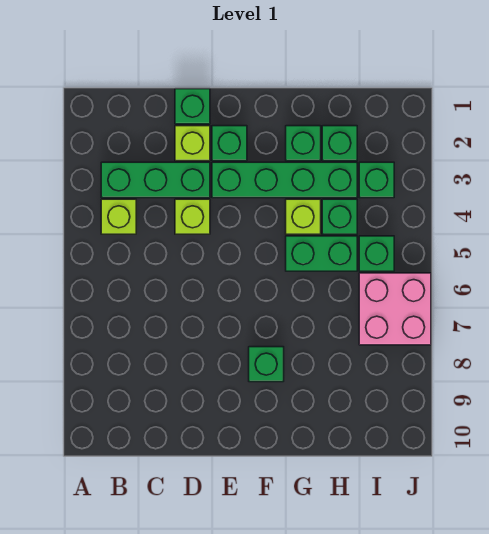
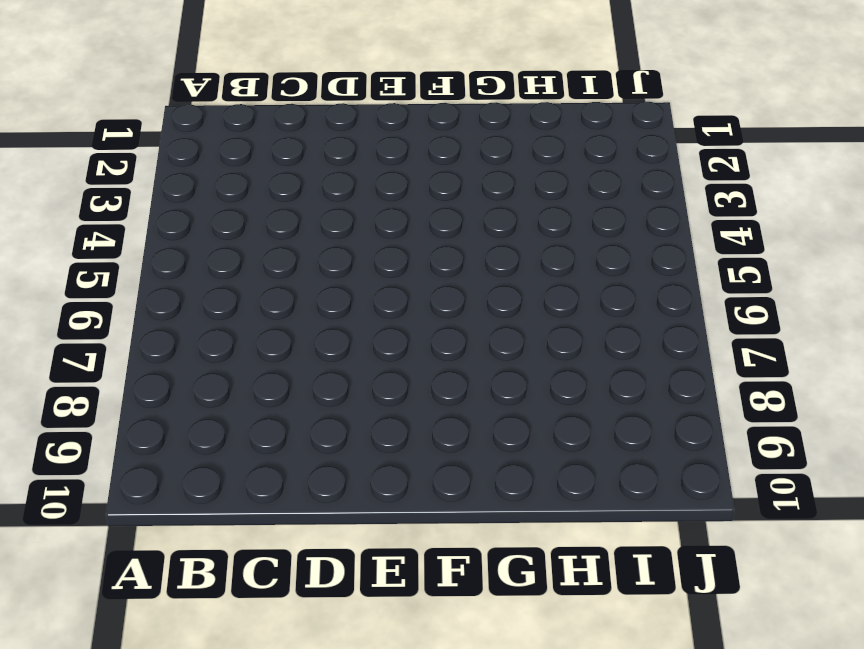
none -> green brick B3:D3 level 1
none -> lime brick B4 level 1
none -> green brick D1 level 1

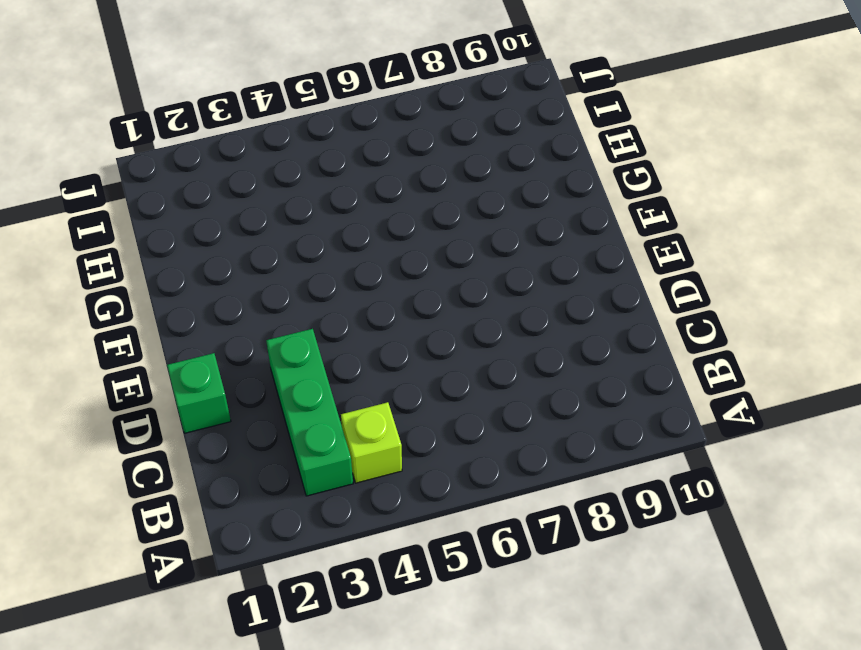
none -> lime brick D2 level 1
none -> lime brick D4 level 1
none -> green brick E2 level 1

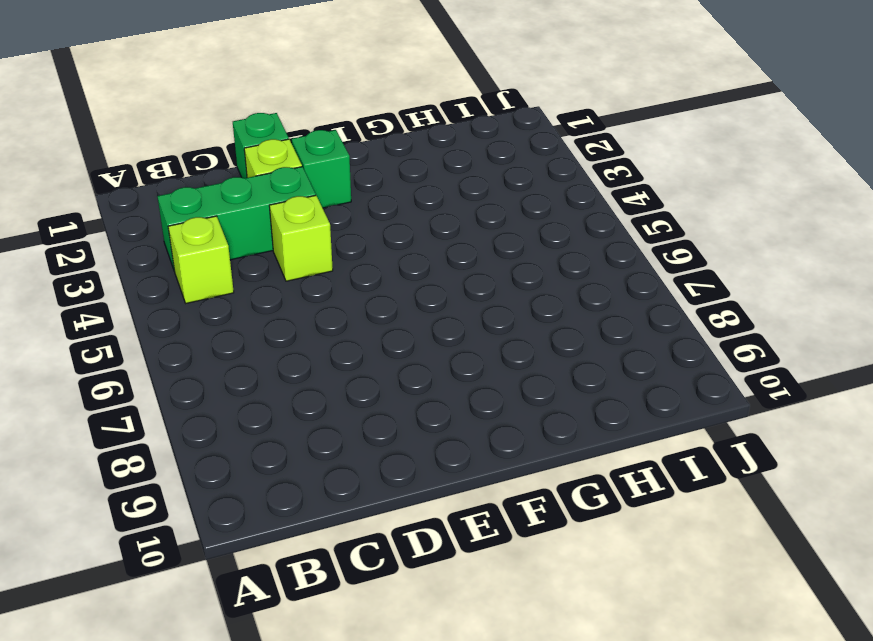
none -> green brick E3:H3 level 1
none -> green brick F8 level 1
none -> green brick G2 level 1

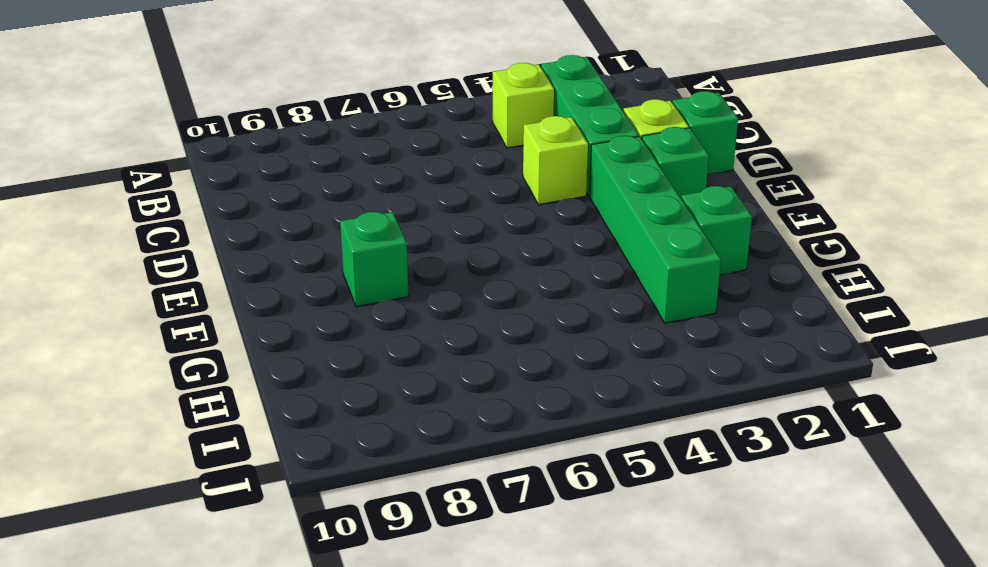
none -> lime brick G4 level 1
none -> green brick G5:H5 level 1
none -> green brick H2 level 1

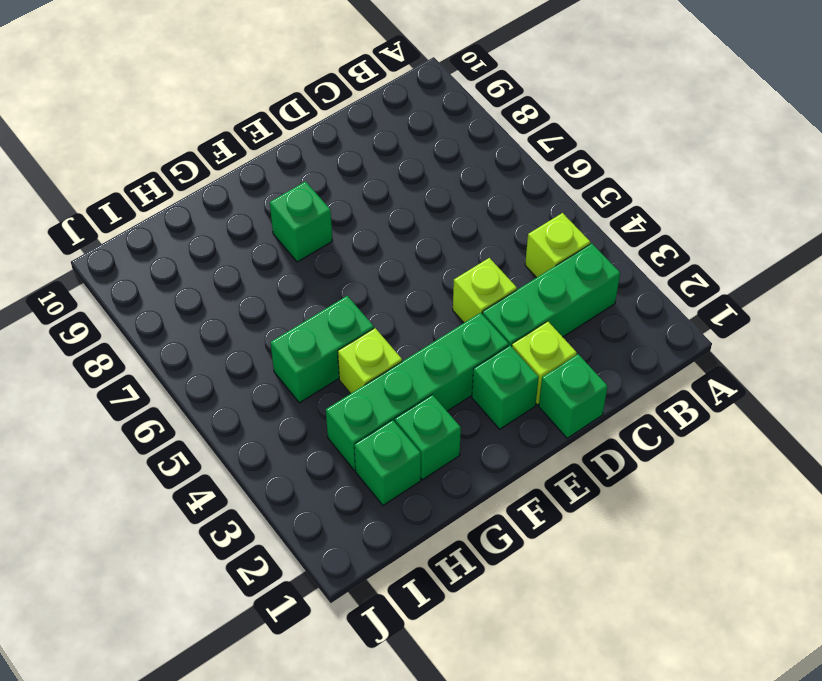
none -> green brick H4 level 1
none -> green brick I3 level 1
none -> green brick I5 level 1

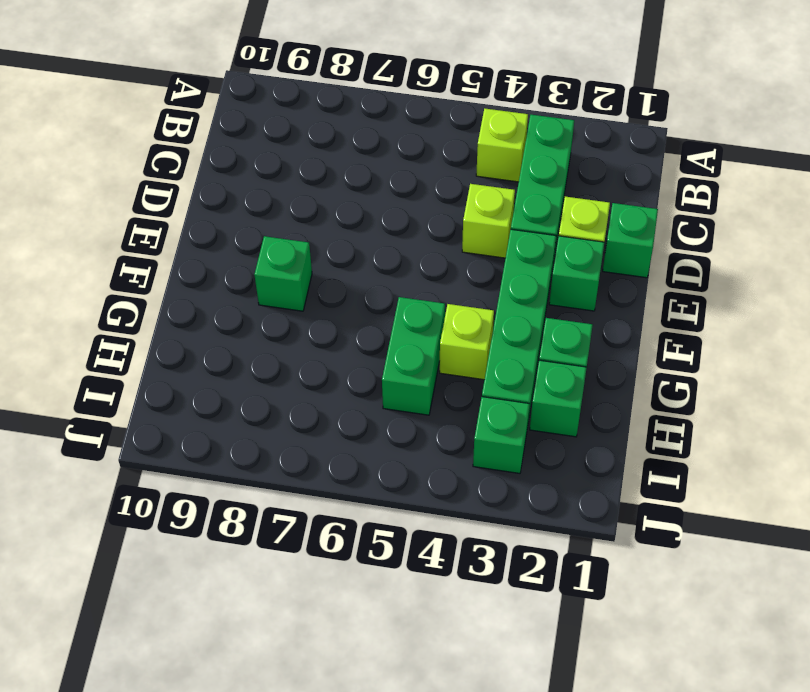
none -> green brick H4 level 1
none -> green brick I5 level 1
none -> pink brick I6:J7 level 1

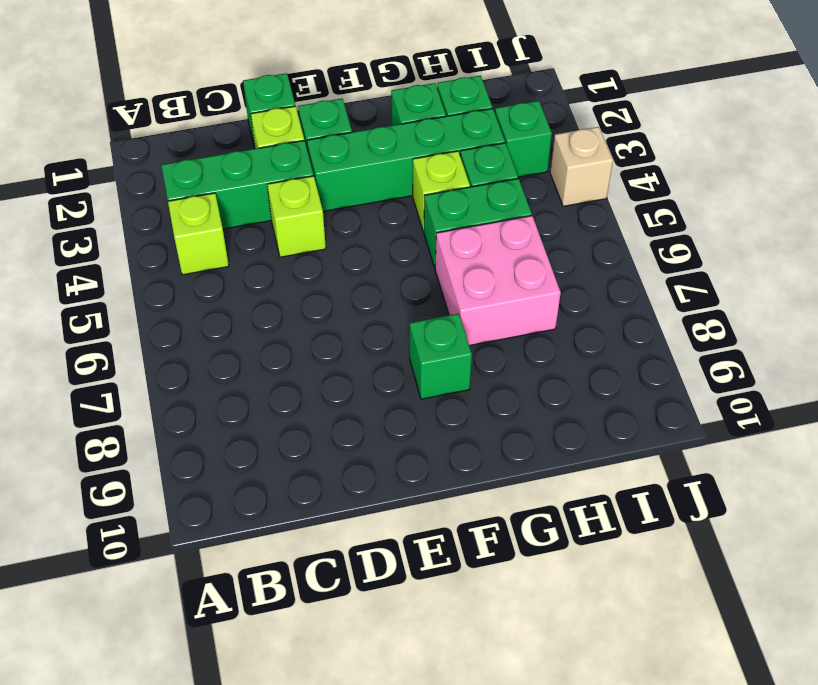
pink brick G6:H7 level 1 -> pink brick I6:J7 level 1
tan brick J4 level 1 -> none
none -> green brick I5 level 1

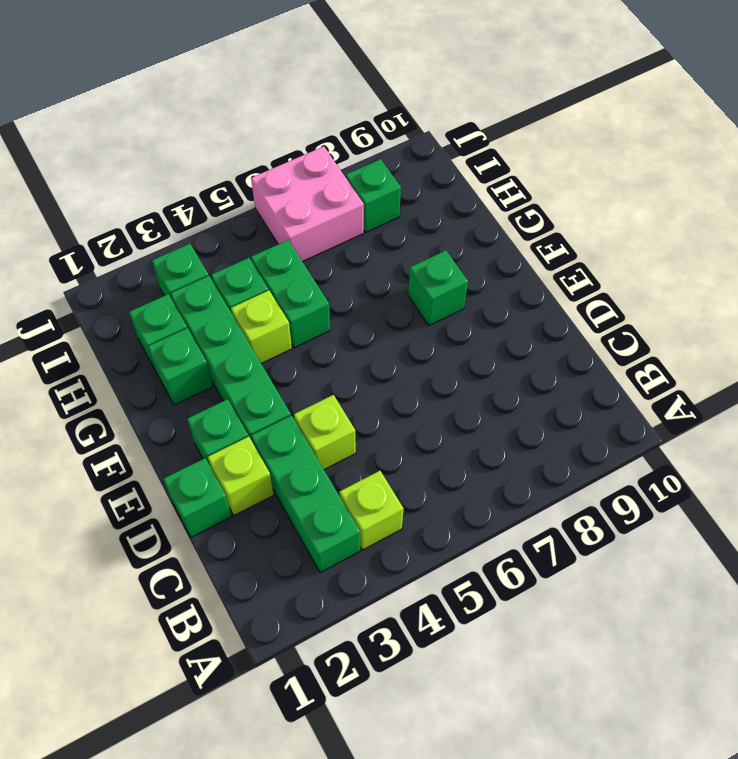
green brick I8 level 1 -> green brick I5 level 1

